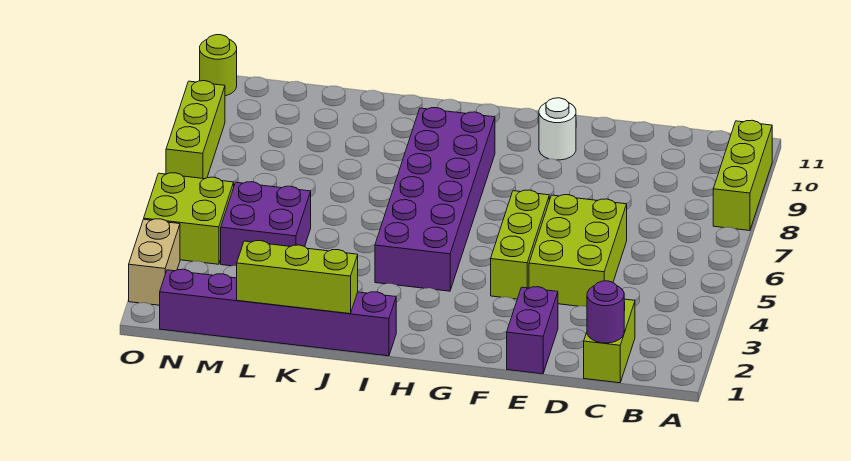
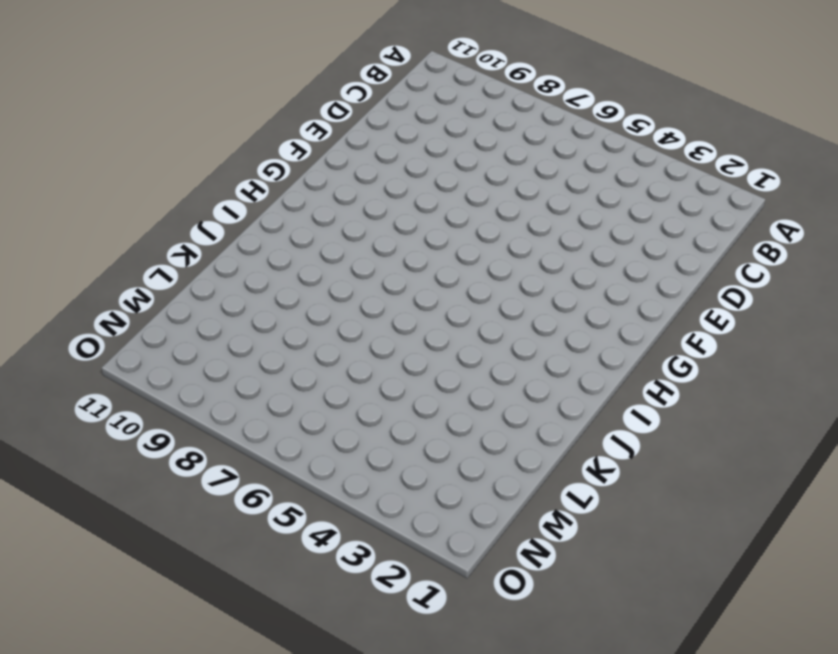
none -> lime brick A8:A10 level 1
none -> lime brick C1:C2 level 1
none -> lime brick D4:E6 level 1

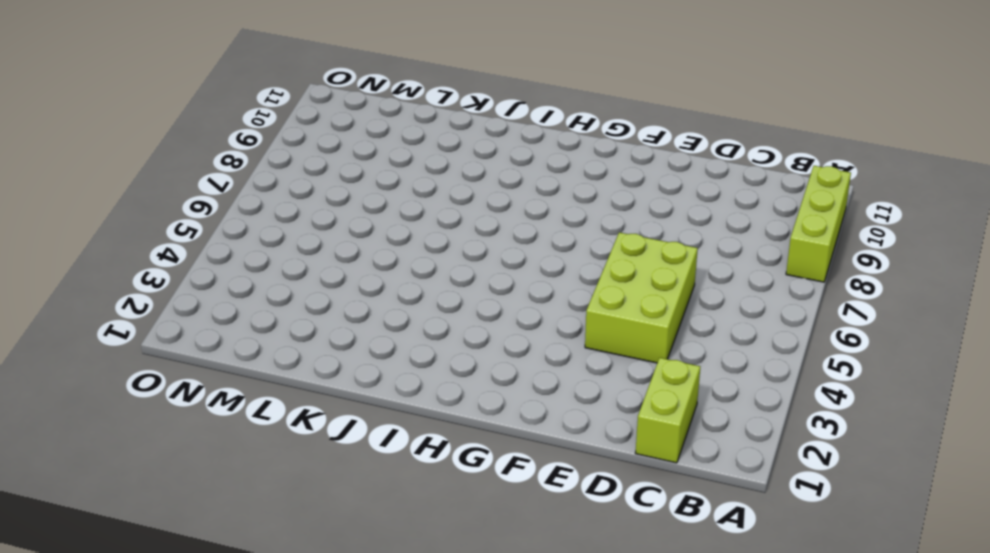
none -> purple brick E1:E2 level 1
none -> lime brick F4:F6 level 1
none -> white round brick F10 level 1

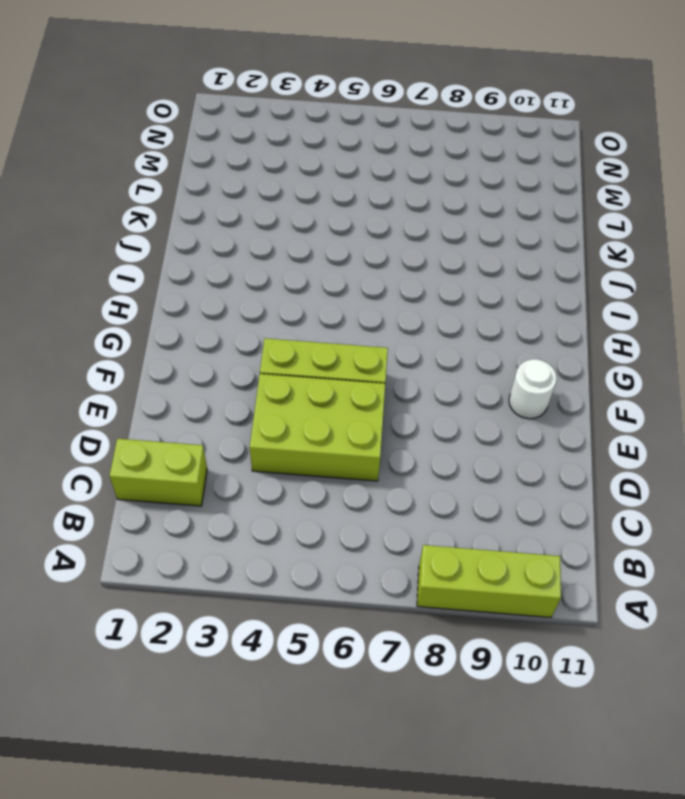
none -> purple brick E1:E2 level 1
none -> purple brick H4:I9 level 1
none -> purple brick I1:N1 level 1

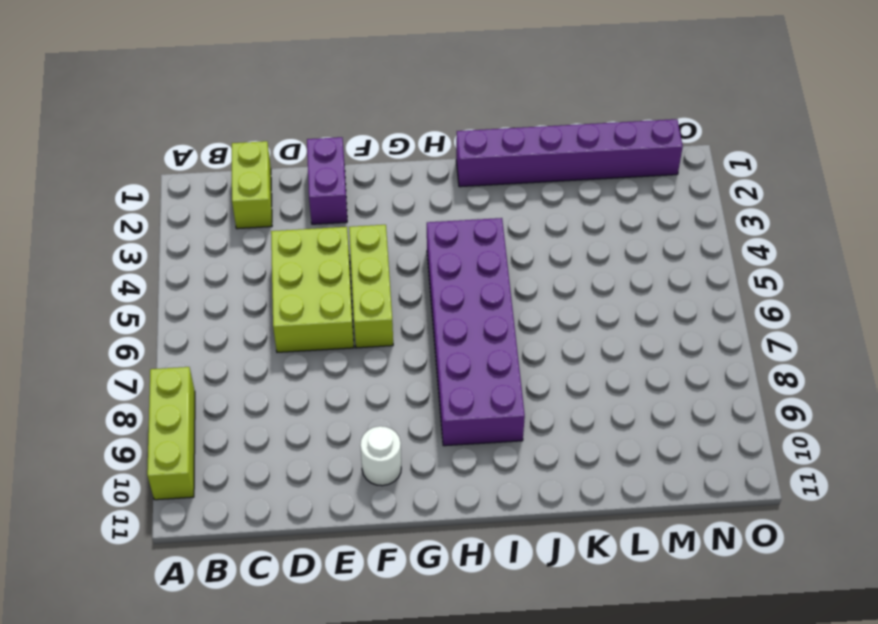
none -> purple brick L4:M5 level 1
none -> lime brick N4:O5 level 1
none -> tan brick O2:O3 level 1

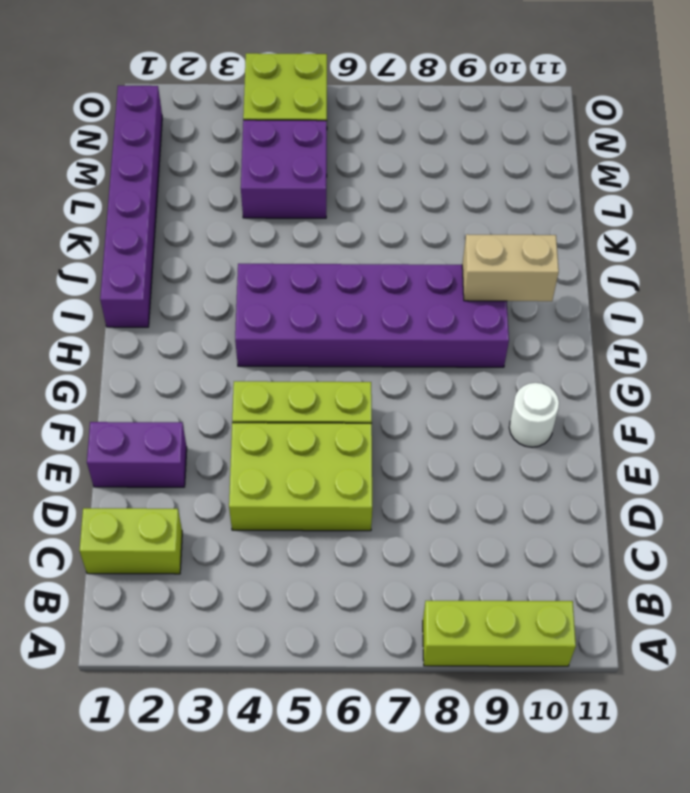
tan brick I9:I10 level 2 -> tan brick O2:O3 level 1
none -> lime brick O7:O9 level 1
none -> lime round brick O11 level 1
none -> purple round brick C1 level 2

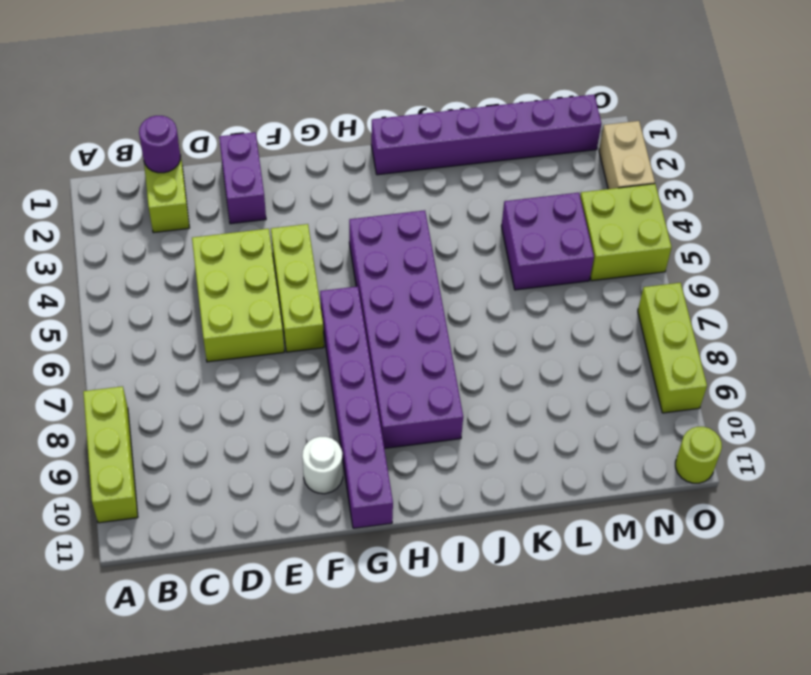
purple brick G6:G11 level 1 -> none
none -> lime brick J1:L1 level 2

